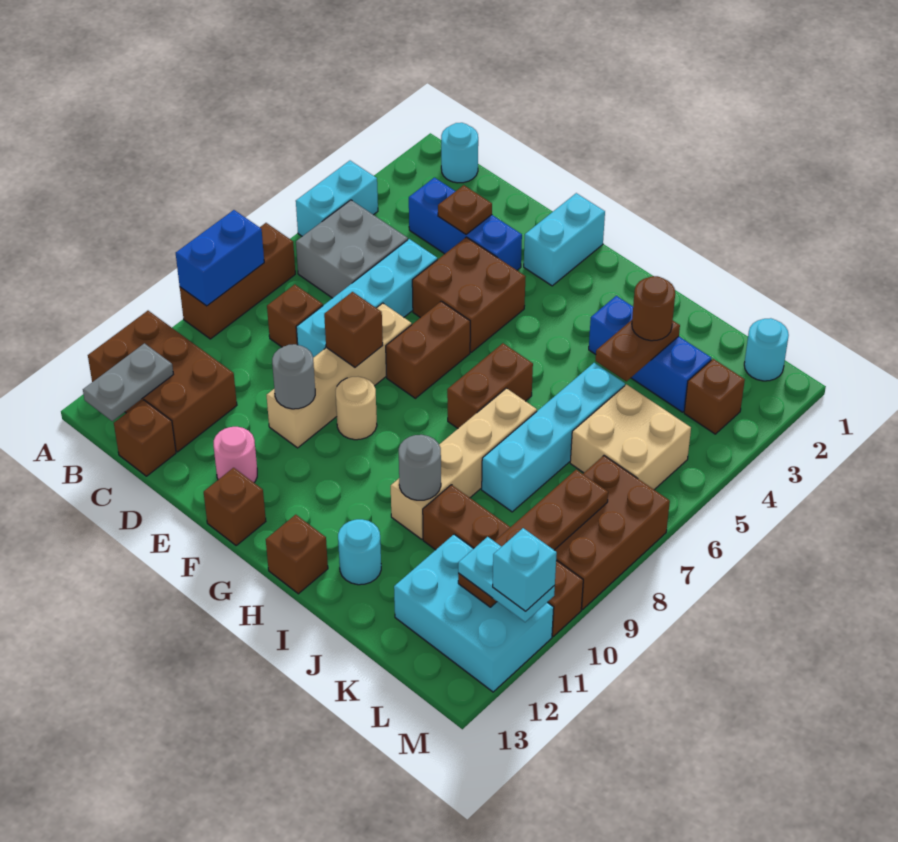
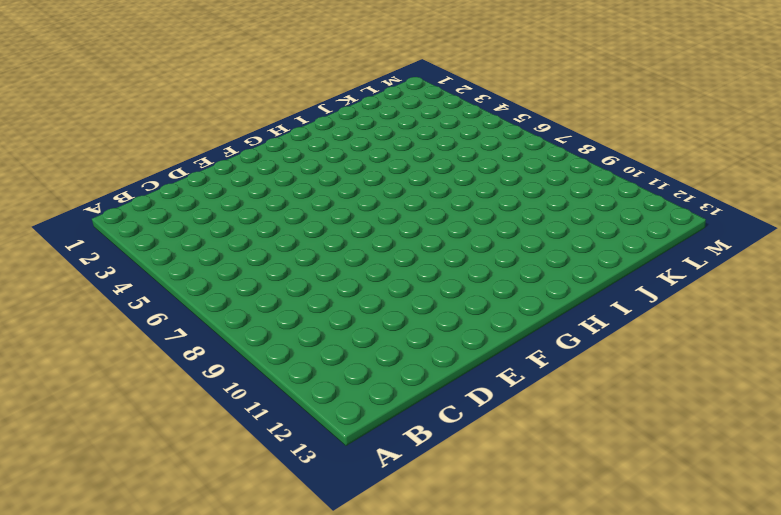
none -> cyan brick A4:A5 level 1
none -> brown brick A7:A9 level 1
none -> brown brick A11:C12 level 1
none -> cyan round brick B1 level 1

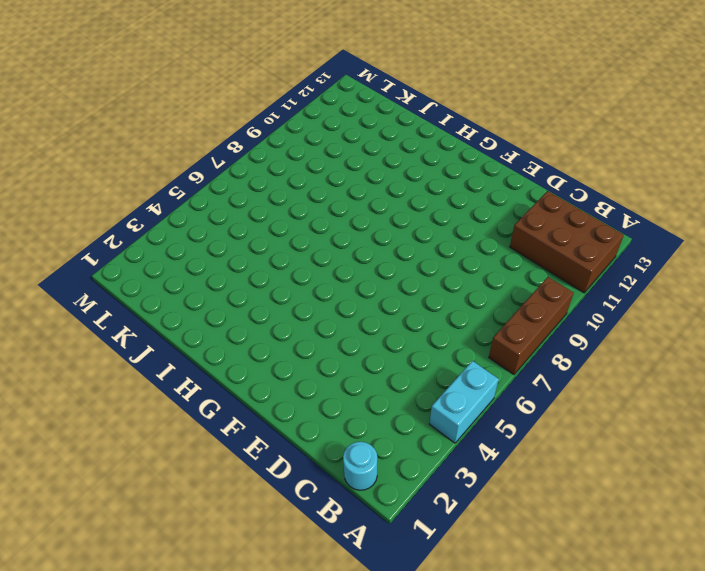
none -> grey brick B5:C6 level 1
none -> blue brick C3:E3 level 1
none -> brown brick C8 level 1
none -> brown brick C13 level 1

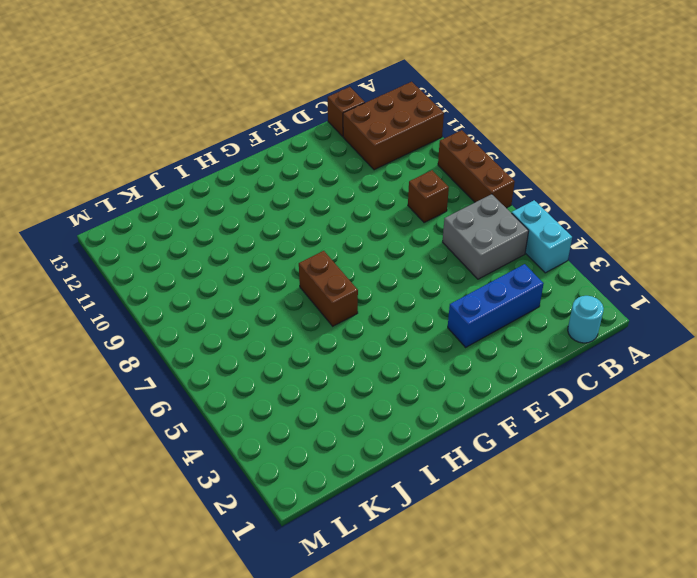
none -> cyan brick D5:D8 level 1
none -> brown brick E4:F5 level 1
none -> tan brick E7:E10 level 1
none -> pink round brick E12 level 1

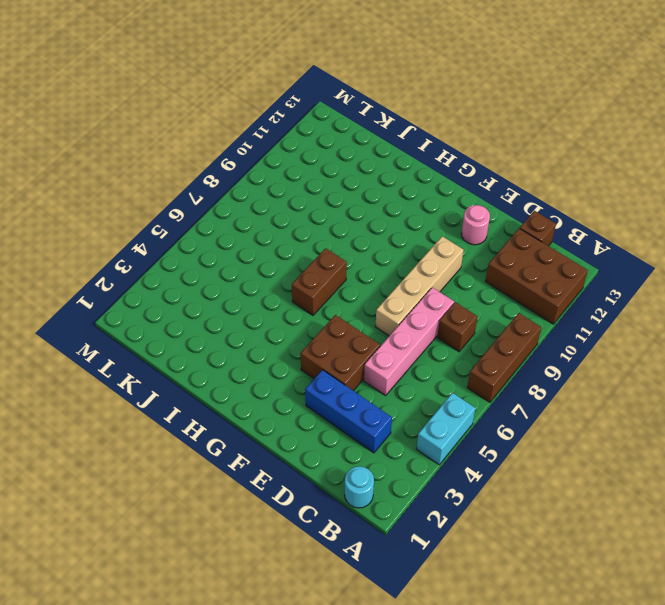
pink brick D5:D8 level 1 -> cyan brick D5:D8 level 1
none -> grey brick B5:C6 level 1
none -> cyan brick F1:F2 level 1
none -> brown brick F6:F7 level 1
none -> tan round brick F9 level 1

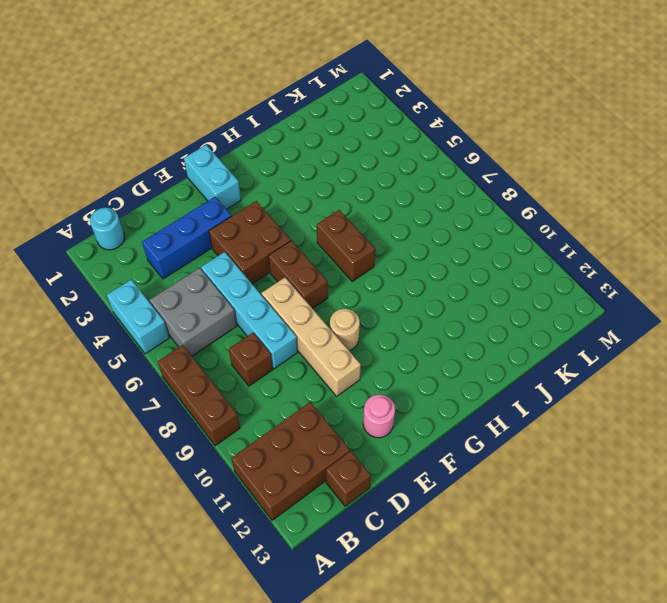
none -> brown brick F13 level 1
none -> brown brick H13 level 1
none -> blue brick I3:K3 level 1
none -> tan brick I7:I10 level 1

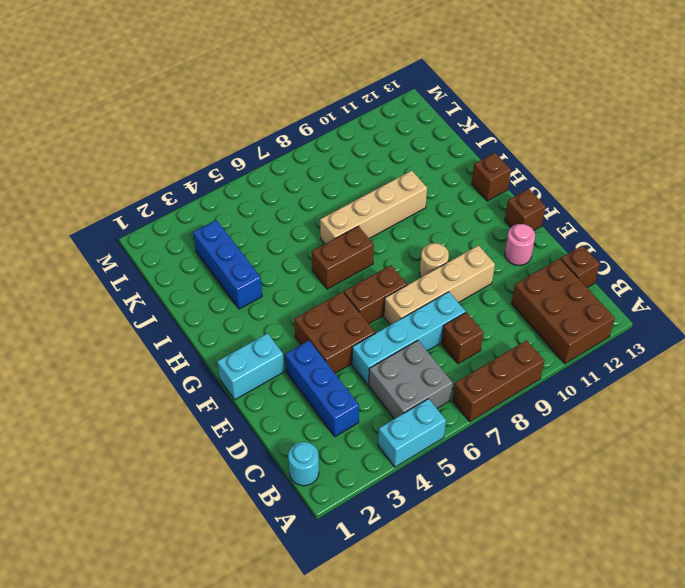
none -> cyan round brick I12 level 1
none -> cyan brick J5:J8 level 1
none -> brown brick J10:M10 level 1
none -> tan brick K5:L6 level 1

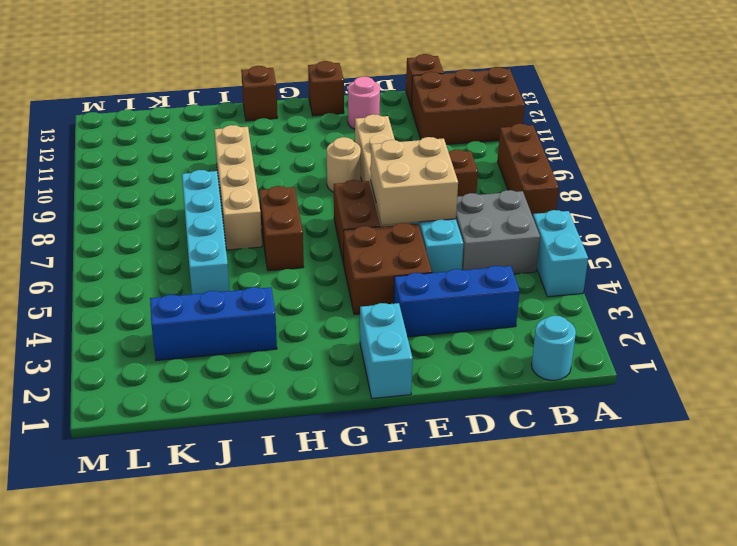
tan brick D6:E7 level 2 -> tan brick K5:L6 level 1
none -> cyan round brick I12 level 1
none -> brown brick J10:M10 level 1
none -> cyan brick K11:M12 level 1
none -> cyan round brick L1 level 1

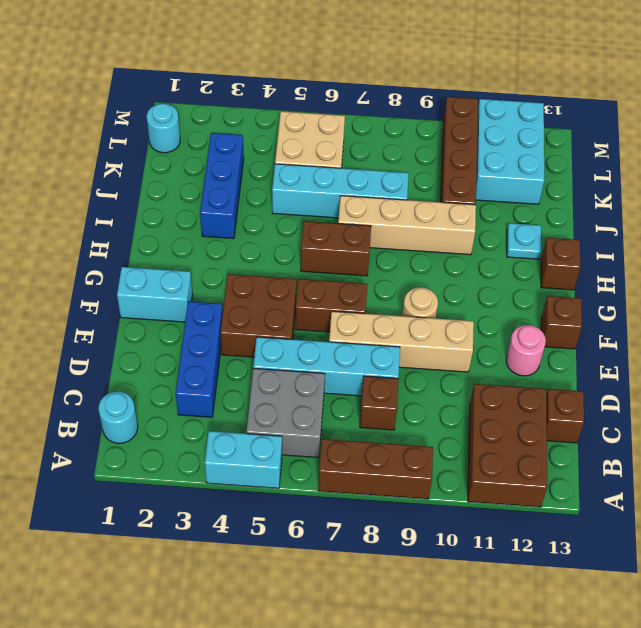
cyan plate I12 level 1 -> cyan round brick I12 level 1
none -> brown brick L3 level 1
none -> brown brick L7:M9 level 1
none -> blue brick A8:A9 level 2
none -> grey plate B12:B13 level 2

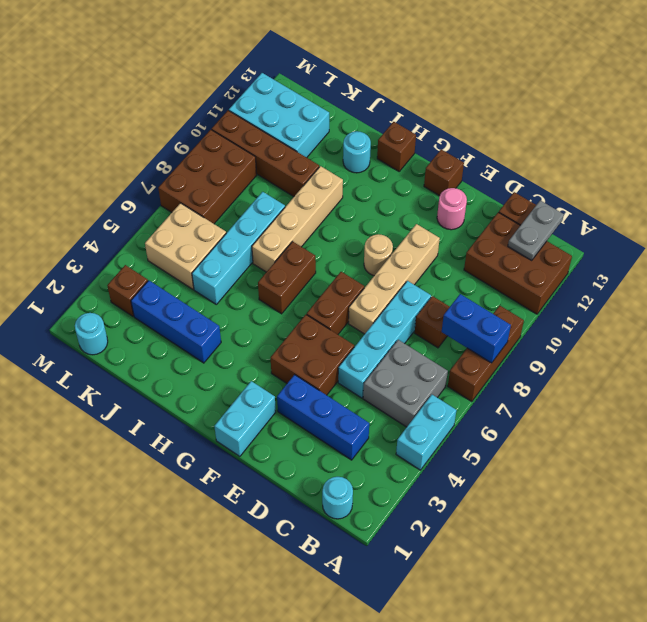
blue brick A8:B8 level 2 -> blue brick A8:A9 level 2
none -> brown plate D3 level 2
none -> brown brick E8 level 2
none -> grey round brick E10 level 2
none -> grey round brick I10 level 2

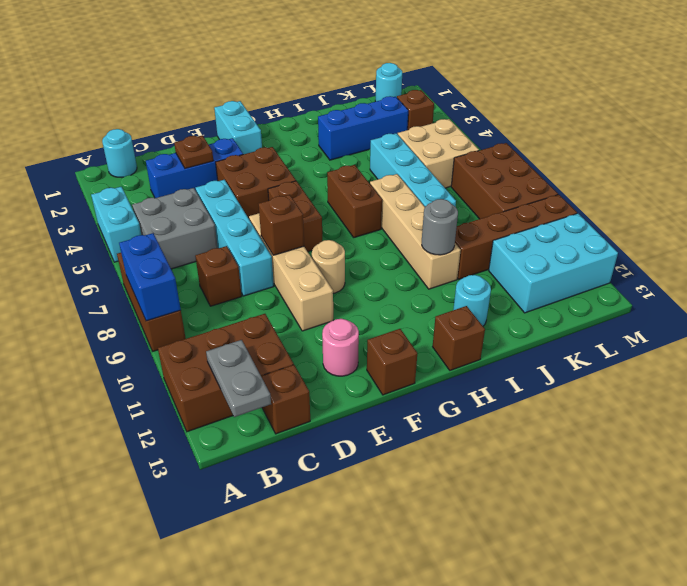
none -> grey round brick E10 level 2
none -> brown plate J3:J4 level 2
none -> brown plate L8:L11 level 2
none -> brown round brick J3 level 3

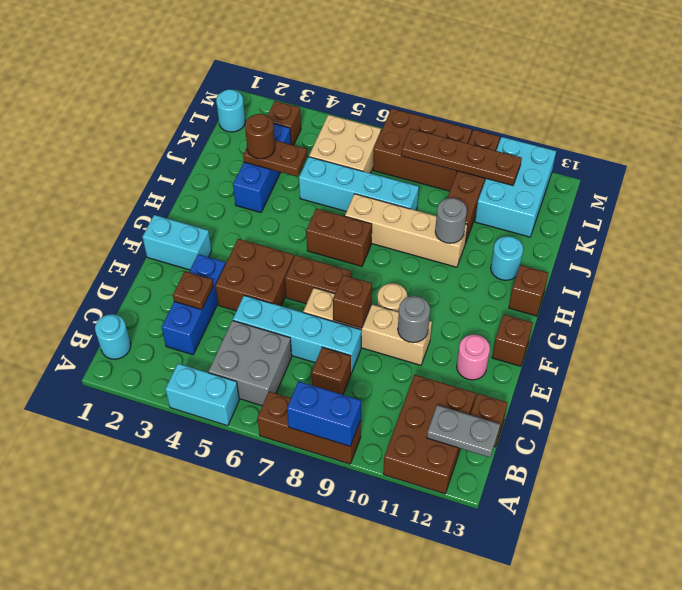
none -> cyan plate L11:M11 level 3
none -> cyan brick M11 level 4

